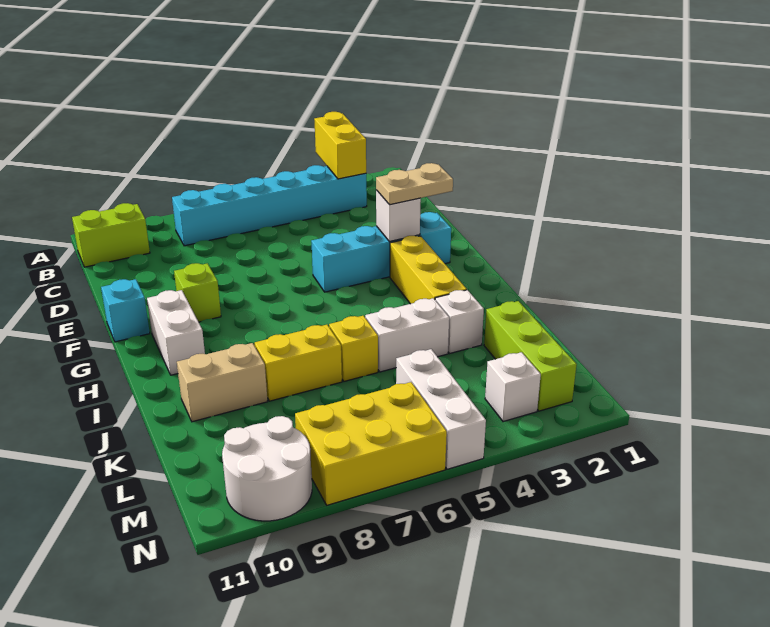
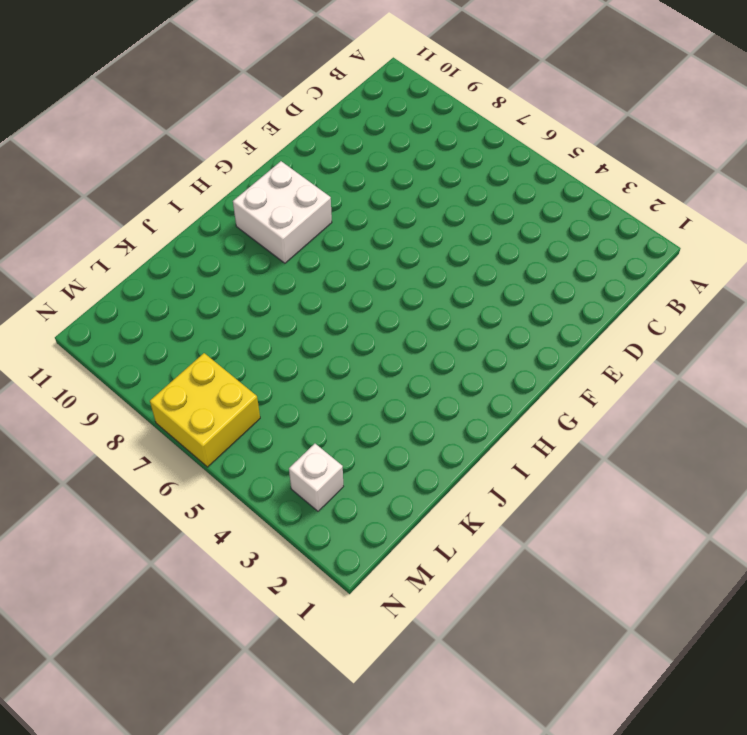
white brick G9:H10 level 1 -> white brick G10:H10 level 1
yellow brick M6:N7 level 1 -> yellow brick M6:N8 level 1
none -> cyan brick B3:B8 level 1
none -> lime brick B10:B11 level 1
none -> cyan brick F2:F5 level 1

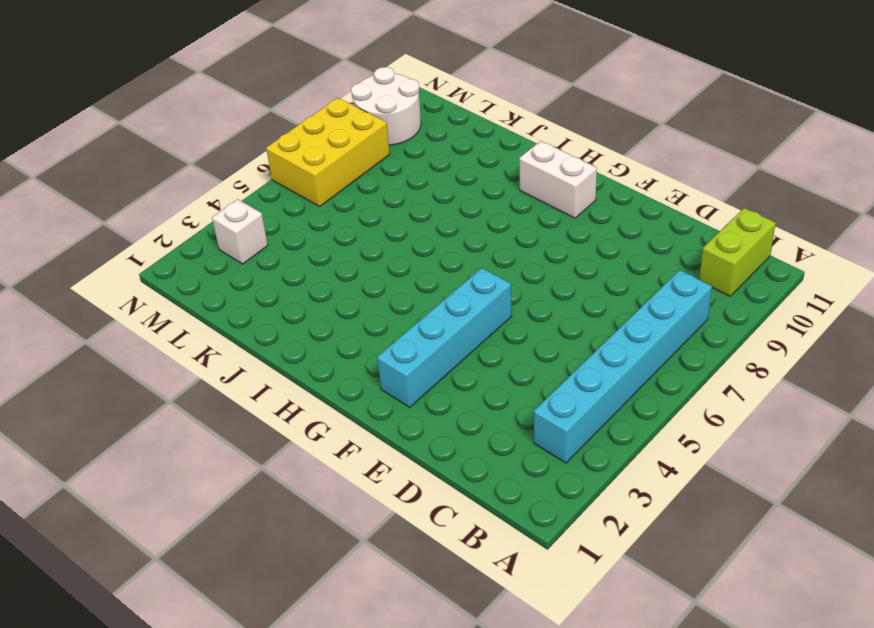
none -> lime brick F9 level 1
none -> cyan brick F11 level 1
none -> yellow brick G3:I3 level 1

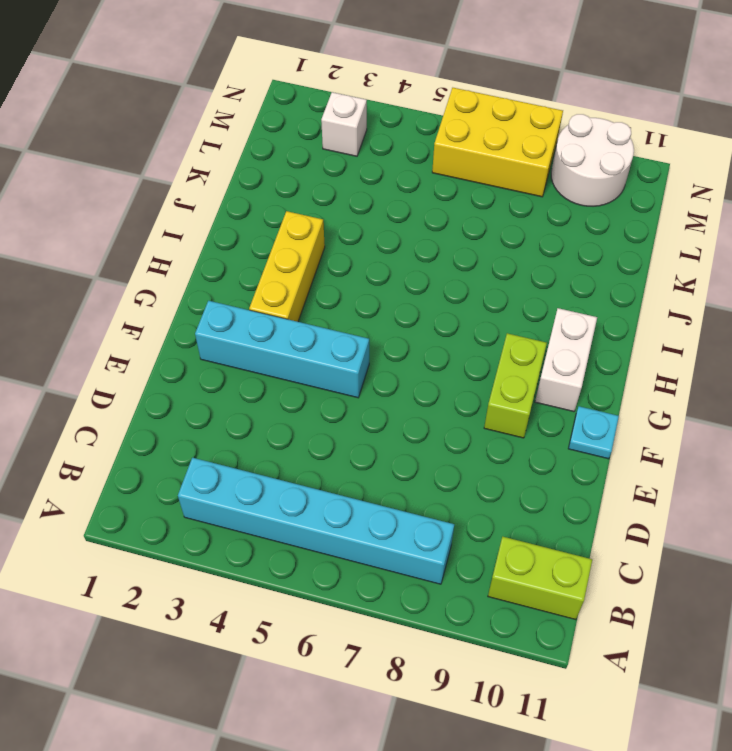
lime brick F9:G9 level 1 -> lime brick F9 level 1
cyan plate F11 level 1 -> cyan brick F11 level 1
none -> white brick J3 level 1
none -> white brick J4:J5 level 1
none -> yellow brick J6 level 1

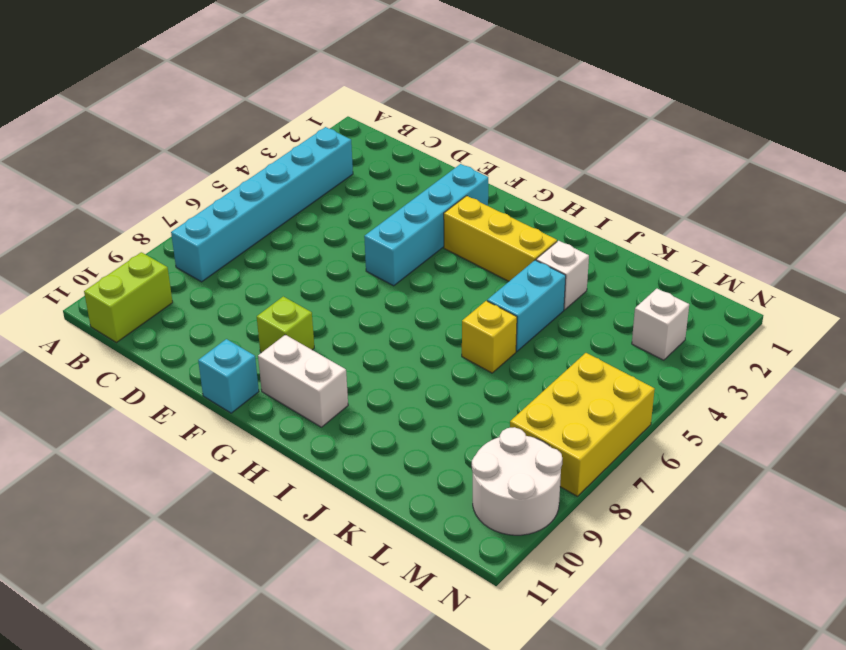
cyan brick J4:J5 level 1 -> white brick J4:J5 level 1
none -> yellow brick J7:J8 level 1
none -> tan brick J9:J10 level 1
none -> lime brick K2:M2 level 1

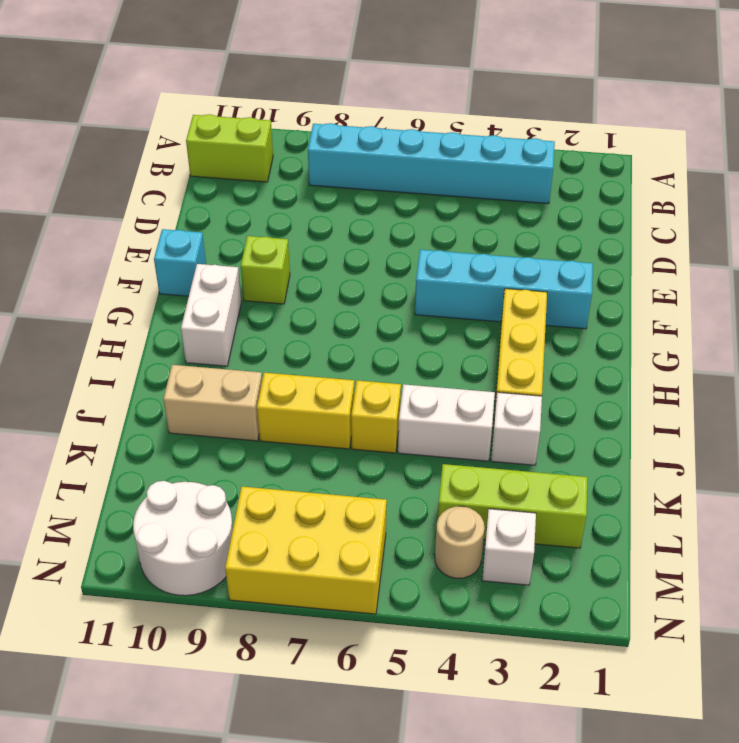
lime brick L2:L4 level 1 -> lime brick K2:M2 level 1
tan round brick M4 level 1 -> none
none -> white brick L5:N5 level 1
none -> yellow brick A3:B3 level 2
none -> white brick F3 level 2

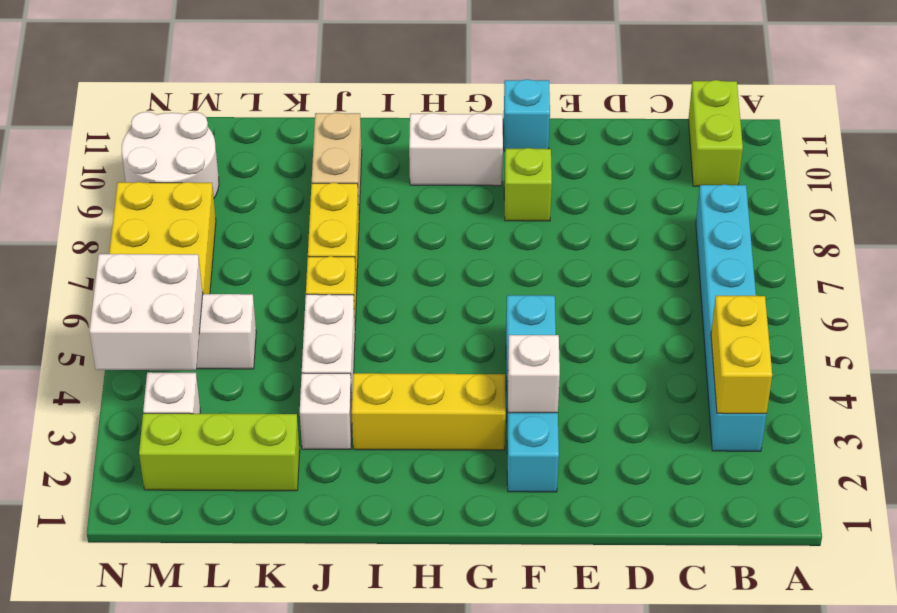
yellow brick B3:B4 level 2 -> yellow brick A3:B3 level 2
white brick M4:N5 level 2 -> none
none -> tan plate F2:F3 level 3

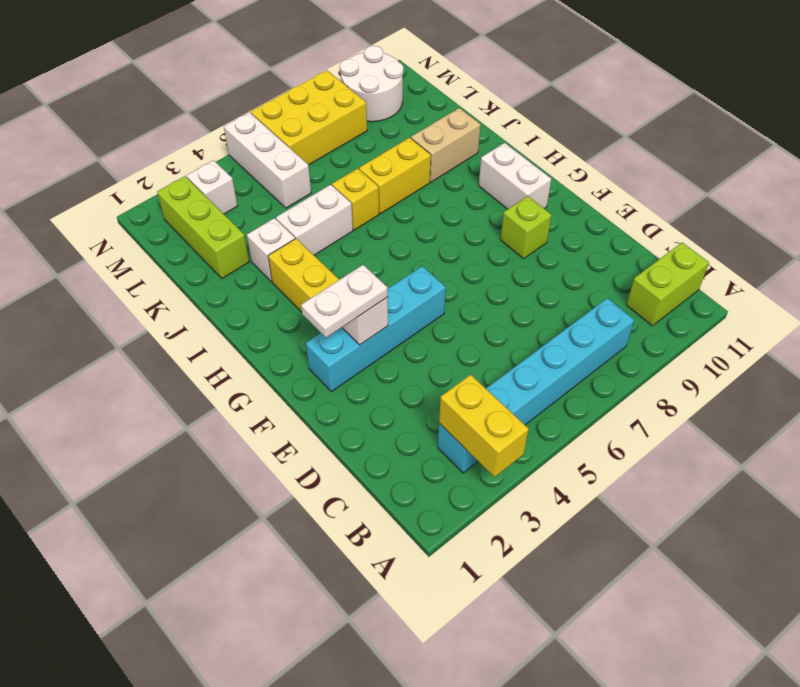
white plate F2:F3 level 3 -> tan plate F2:F3 level 3
none -> cyan brick F11 level 1

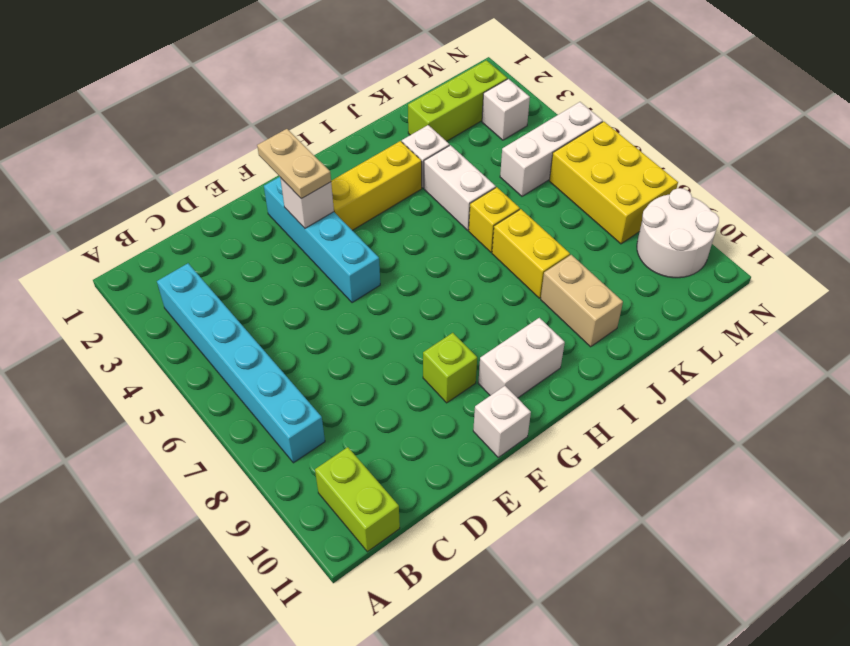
white brick F11 level 1 -> cyan brick F11 level 1
none -> yellow brick A3:B3 level 2

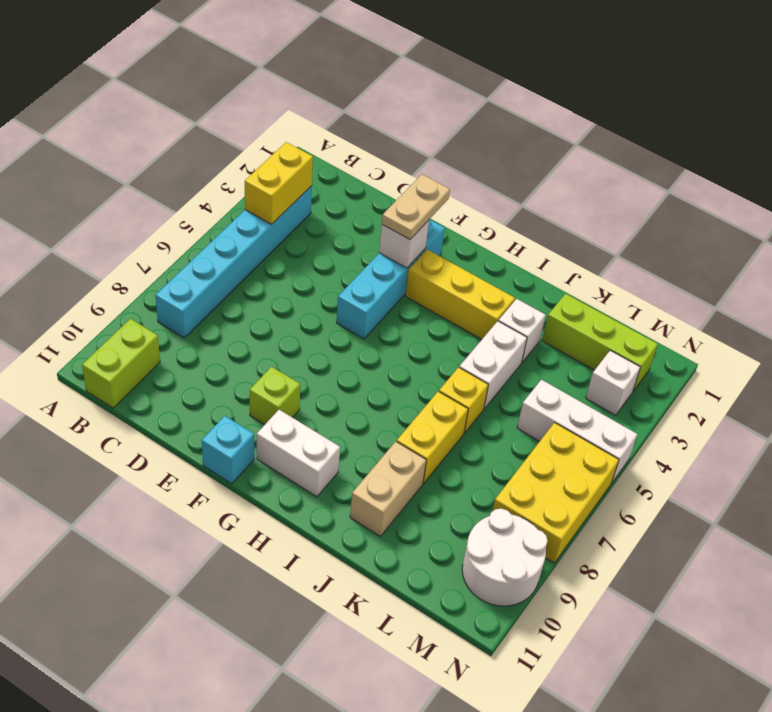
yellow brick B3:B4 level 2 -> yellow brick A3:B3 level 2

